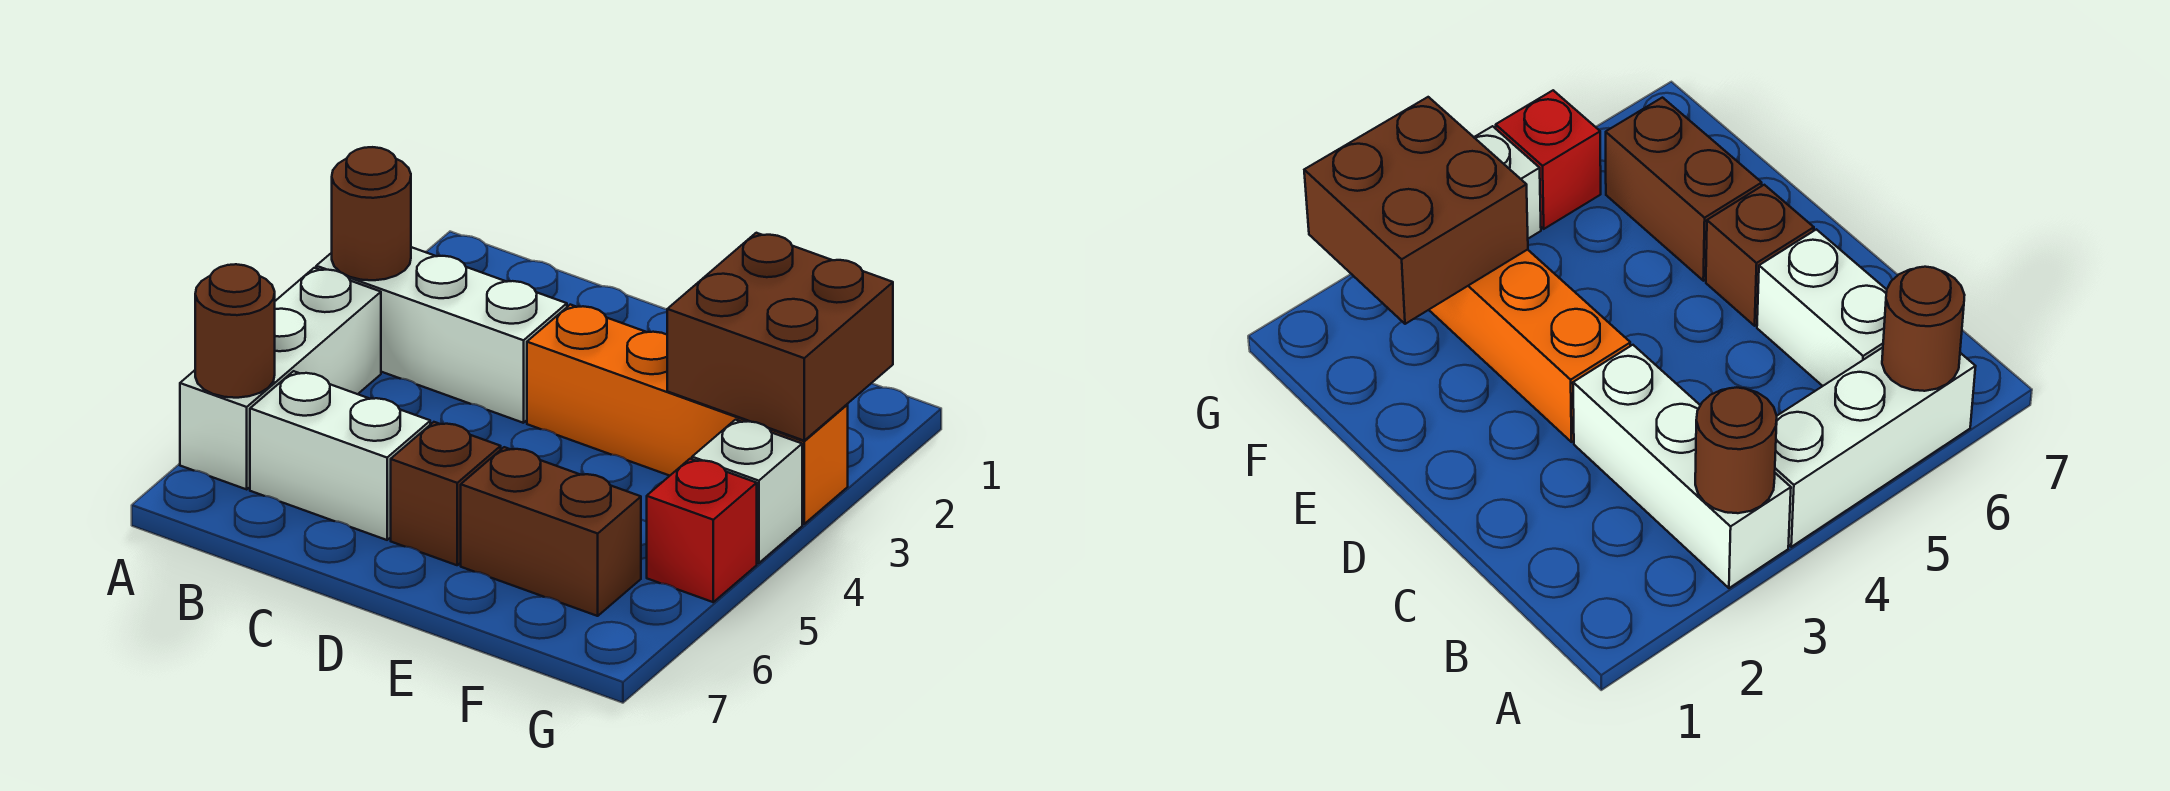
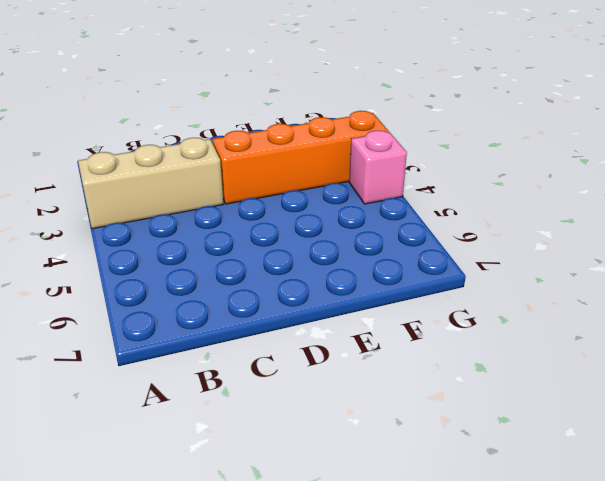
tan brick A3:C3 level 1 -> white brick A3:C3 level 1
pink brick G4 level 1 -> white brick G4 level 1
none -> white brick A4:A6 level 1
none -> white brick B6:C6 level 1

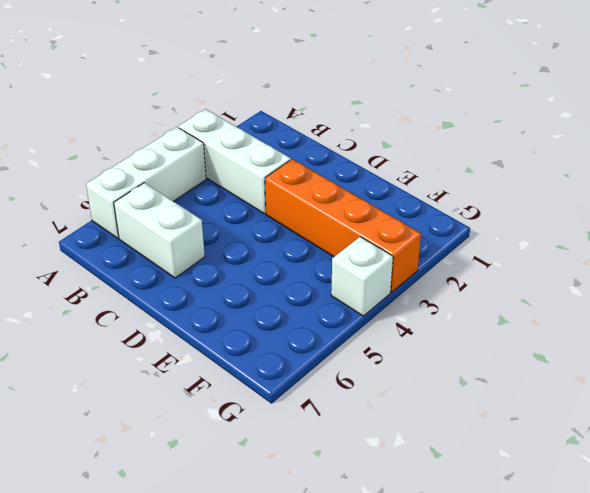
none -> brown brick D6 level 1
none -> brown brick E6:F6 level 1

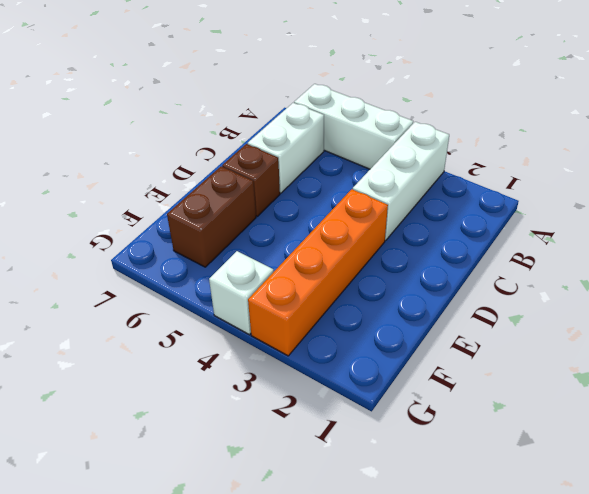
none -> red brick G5 level 1
none -> brown round brick A3 level 2

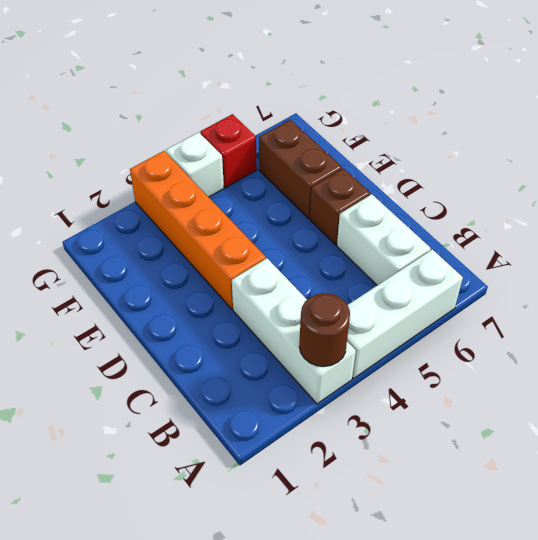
none -> brown round brick A6 level 2
none -> brown brick F2:G3 level 2

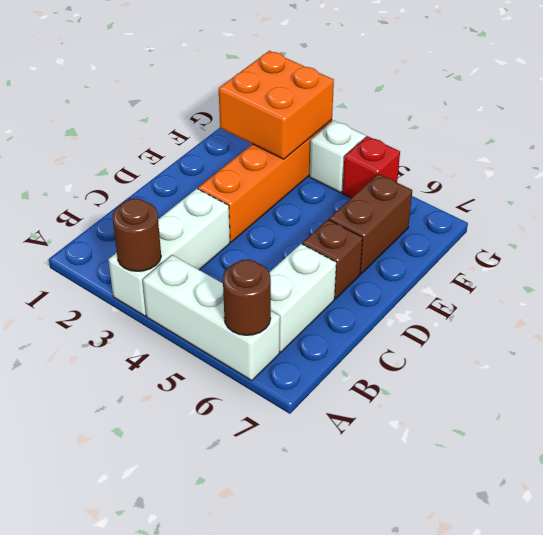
orange brick F2:G3 level 2 -> brown brick F2:G3 level 2

